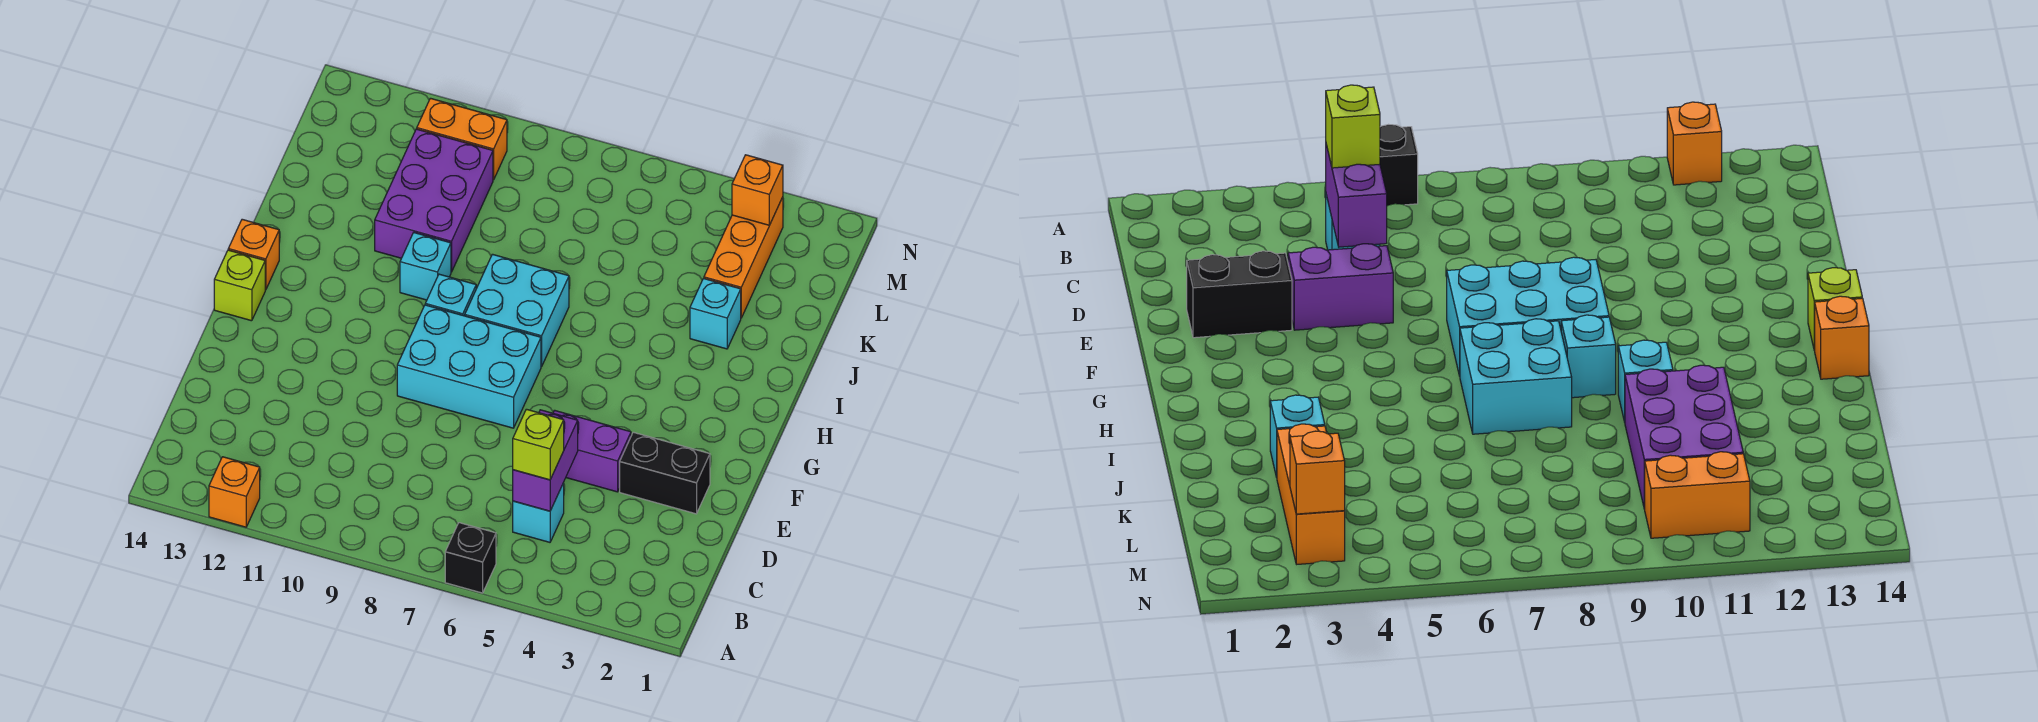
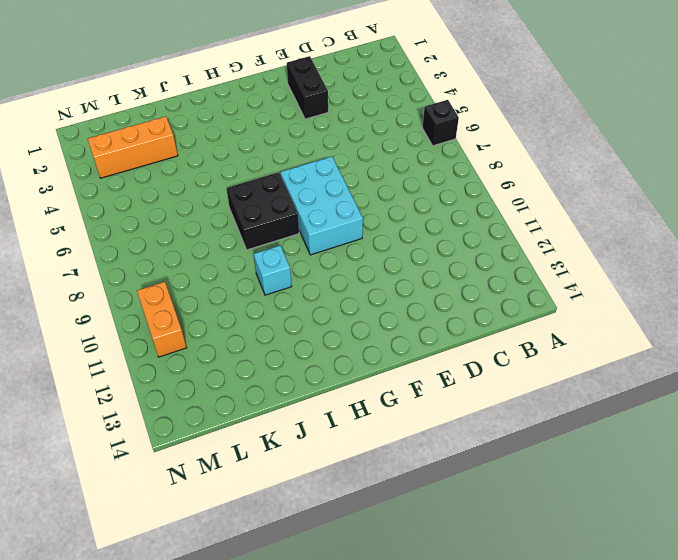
black brick H7:I8 level 1 -> cyan brick H7:I8 level 1
none -> orange brick A12 level 1
none -> cyan brick C5 level 1
none -> purple brick E4:E5 level 1

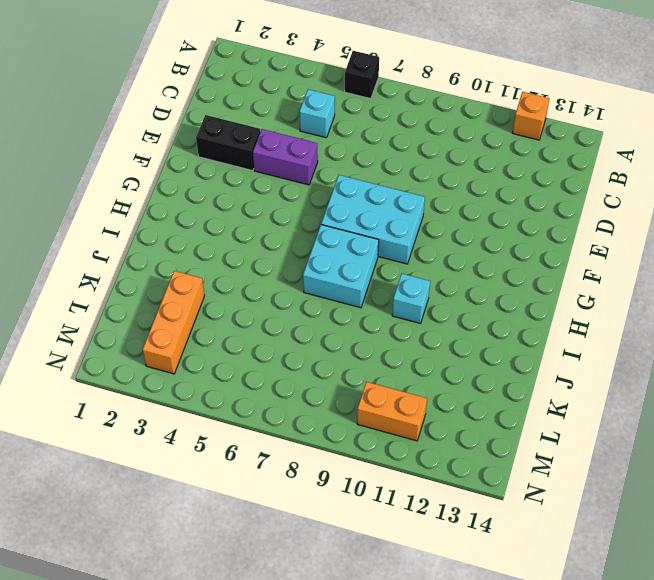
none -> lime brick G14 level 1
none -> cyan brick H9 level 1
none -> orange brick H14 level 1

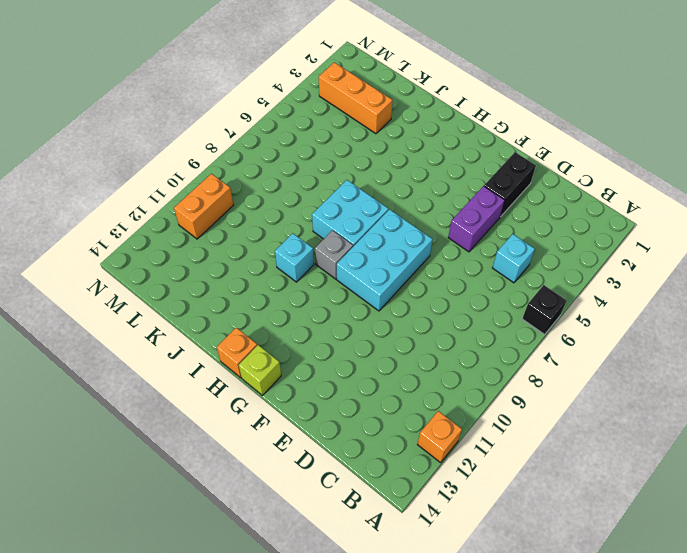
grey brick H9 level 1 -> cyan brick H9 level 1
none -> cyan brick J3 level 1
none -> purple brick J10:L11 level 1
none -> purple brick C5:D5 level 2

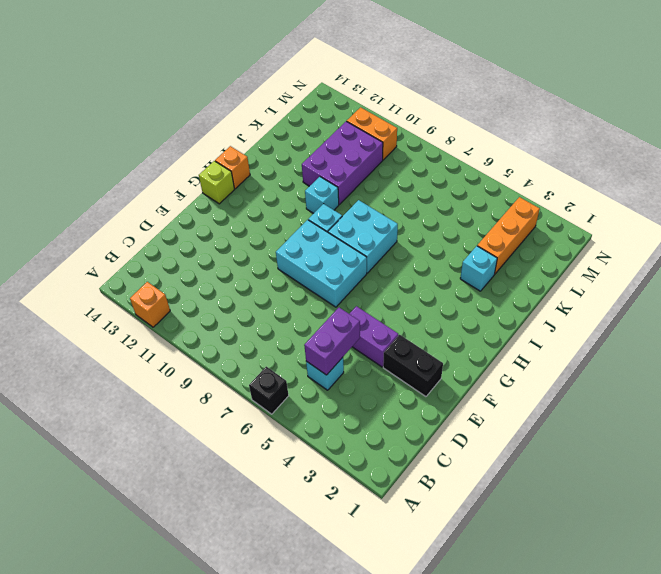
none -> orange brick M3 level 2
none -> lime brick C5 level 3

